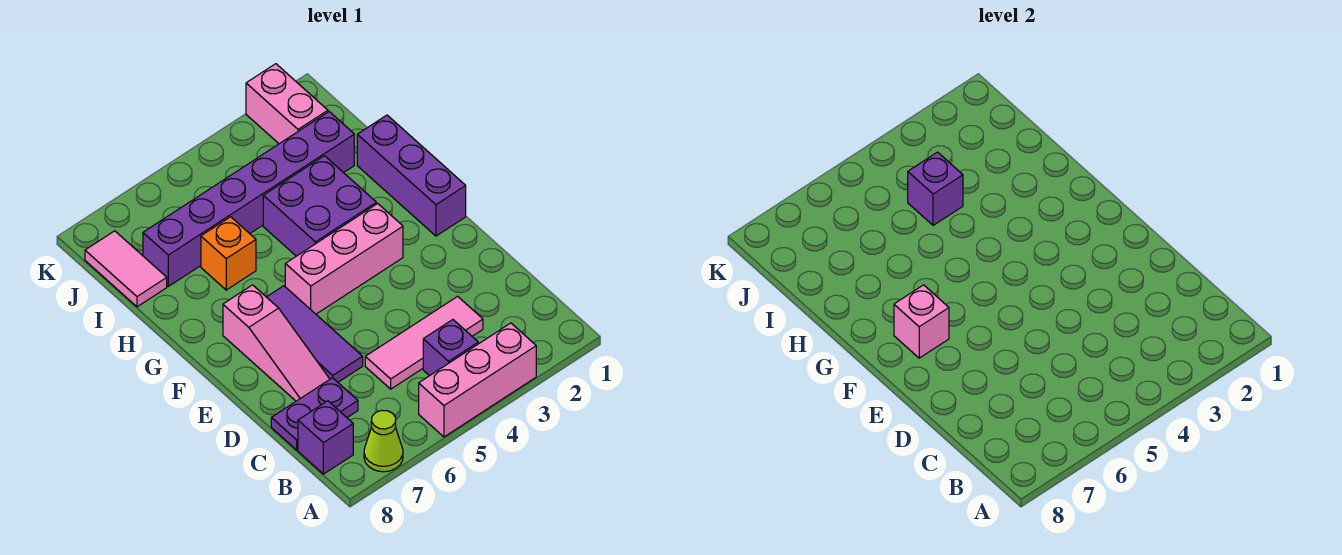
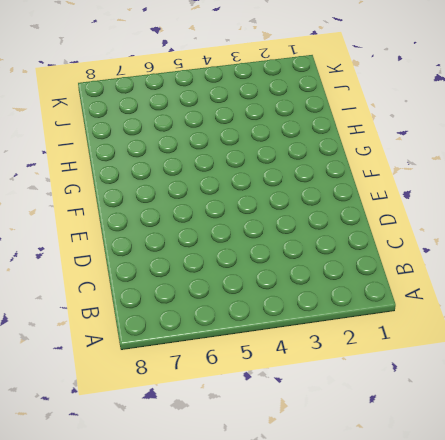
none -> pink brick A3:A5 level 1
none -> lime cone A7 level 1
none -> purple brick B4 level 1

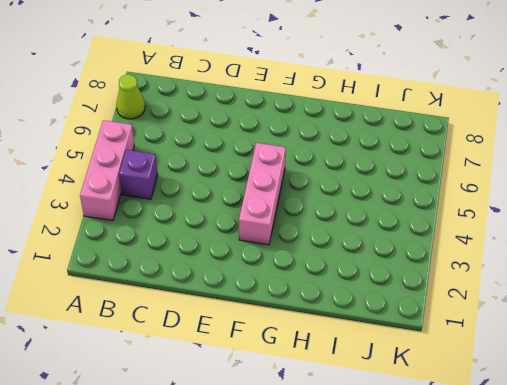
none -> purple brick B8 level 1
none -> pink tile C3:C5 level 1
none -> purple plate C7:C8 level 1

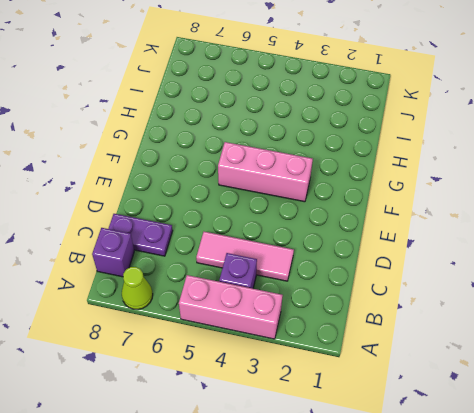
none -> purple tile D6:F6 level 1
none -> pink slope D7:F7 level 1 top F
none -> purple brick F1:H1 level 1

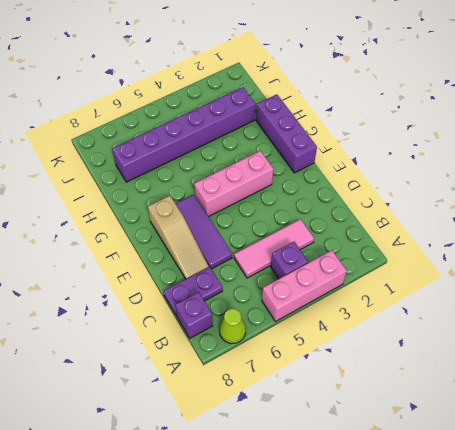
tan slope D7:F7 level 1 top F -> pink slope D7:F7 level 1 top F
none -> purple brick G3:H4 level 1
none -> orange brick H6 level 1
none -> pink tile I8:J8 level 1

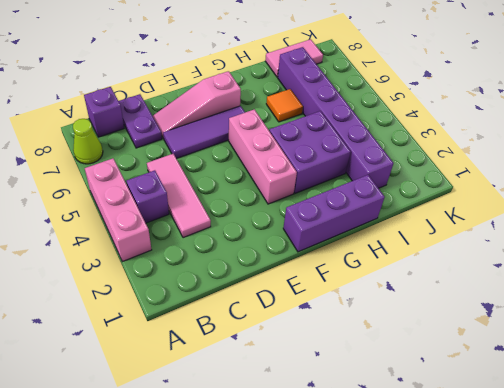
orange tile H6 level 1 -> orange brick H6 level 1
none -> pink brick J2:K2 level 1
none -> pink brick F7 level 2
none -> purple brick I4 level 2

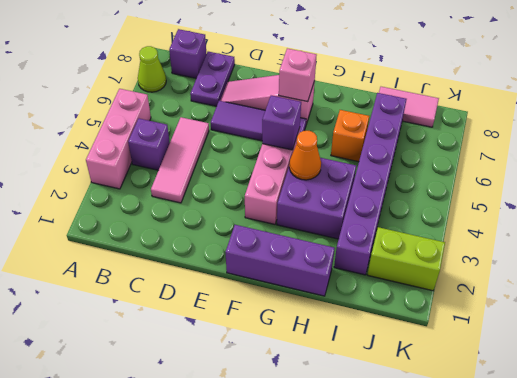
purple brick F5 level 2 -> purple brick I4 level 2
orange cone G4 level 2 -> none
lime brick J2:K2 level 1 -> pink brick J2:K2 level 1

